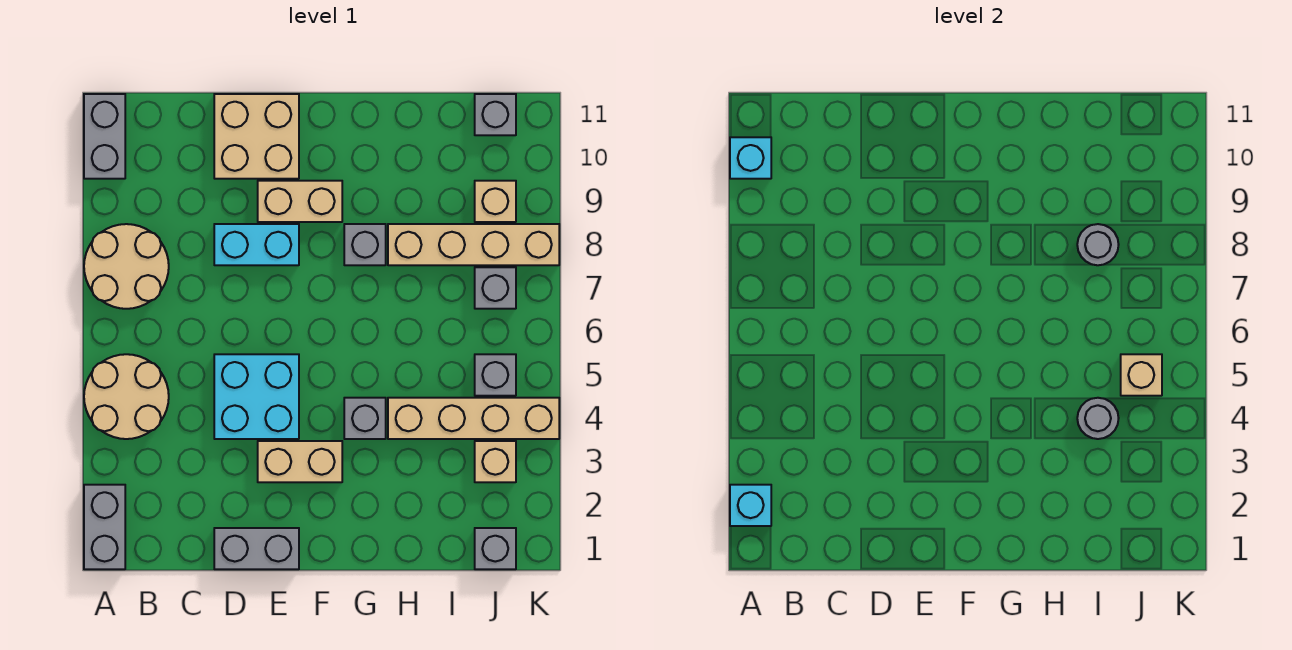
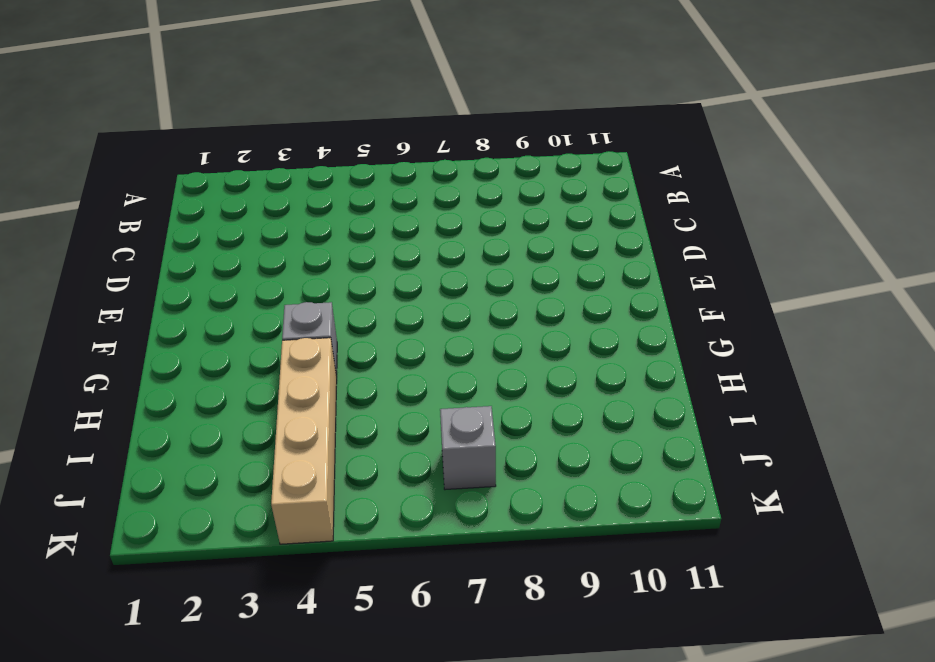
none -> grey brick A1:A2 level 1
none -> tan round brick A4:B5 level 1
none -> tan round brick A7:B8 level 1

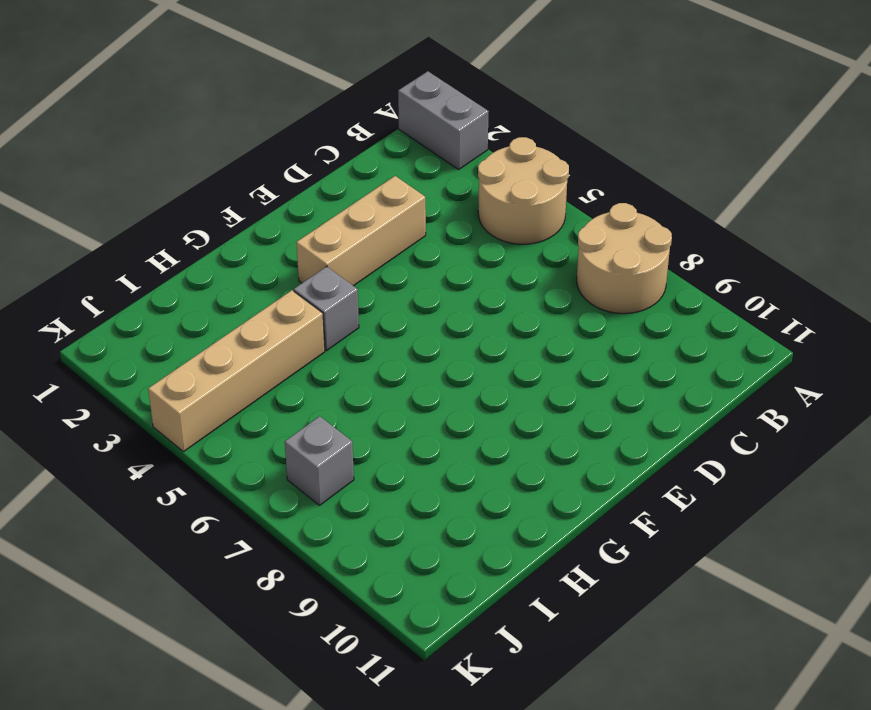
tan brick D3:F3 level 1 -> tan brick E3:F3 level 1
none -> grey brick A10:A11 level 1
none -> grey brick D1:E1 level 1
none -> cyan brick D4:E5 level 1

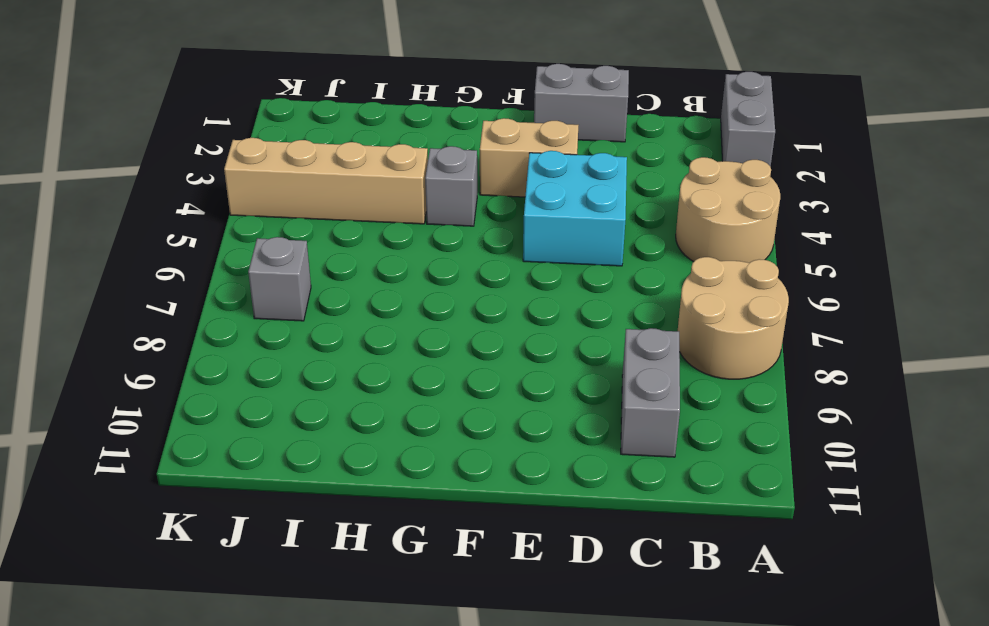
grey brick C9:C10 level 1 -> grey brick A10:A11 level 1
none -> cyan brick D8:E8 level 1
none -> tan brick D10:E11 level 1
none -> tan brick E9:F9 level 1

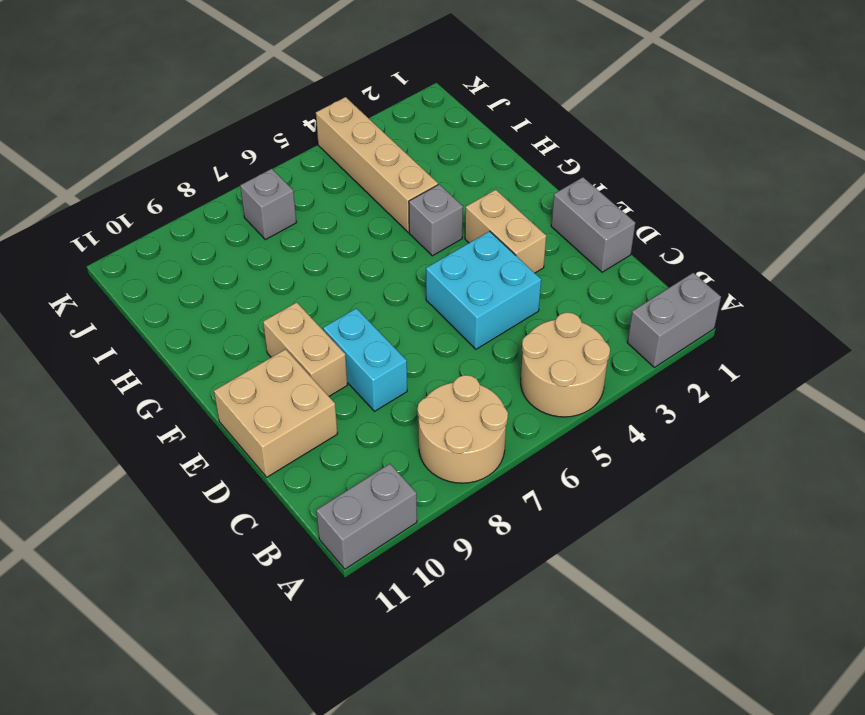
none -> grey brick G8 level 1
none -> tan brick H8:K8 level 1
none -> grey brick J1 level 1

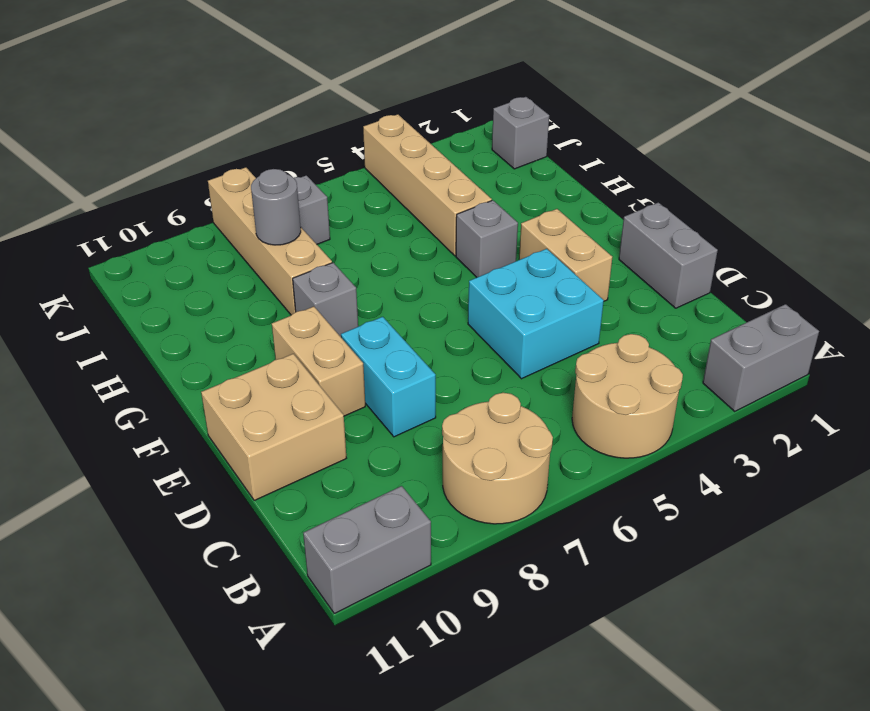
none -> tan brick J3 level 1
none -> grey brick J5 level 1
none -> tan brick J9 level 1

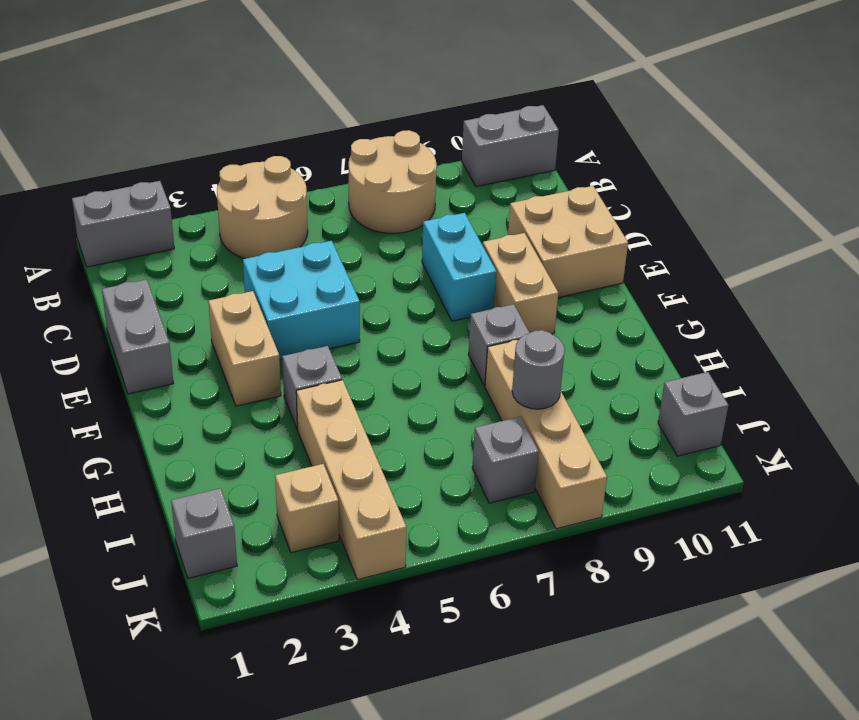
none -> grey brick J5 level 1
none -> tan brick J9 level 1
none -> cyan brick A2 level 2

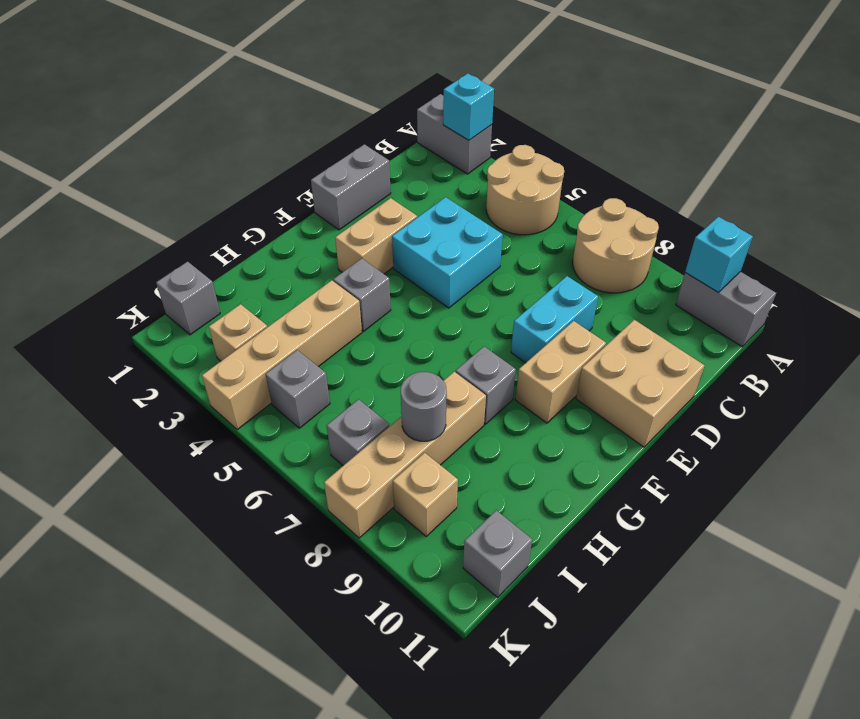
none -> grey round brick I4 level 2
none -> tan brick J5 level 2

